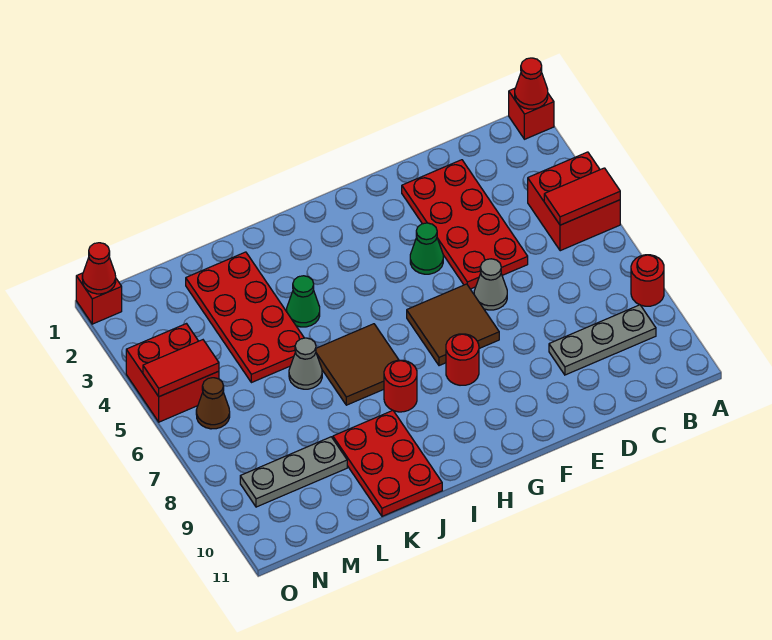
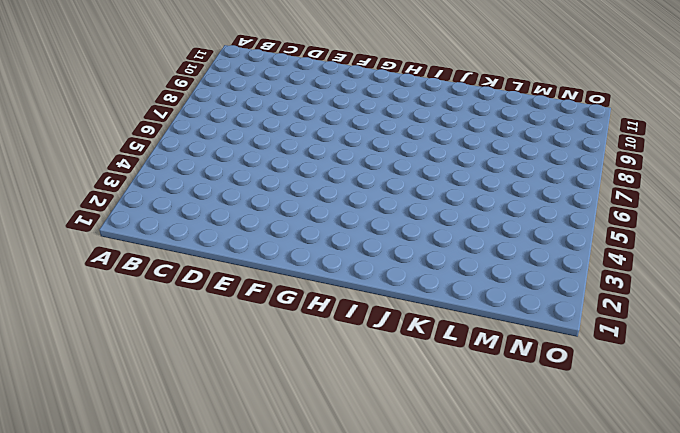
none -> red brick A1 level 1
none -> red brick A4:B5 level 1
none -> red round brick A8 level 1

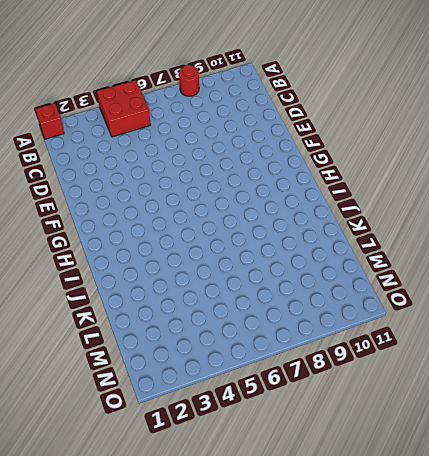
none -> grey plate B9:D9 level 1
none -> red plate D2:E5 level 1
none -> grey cone E6 level 1

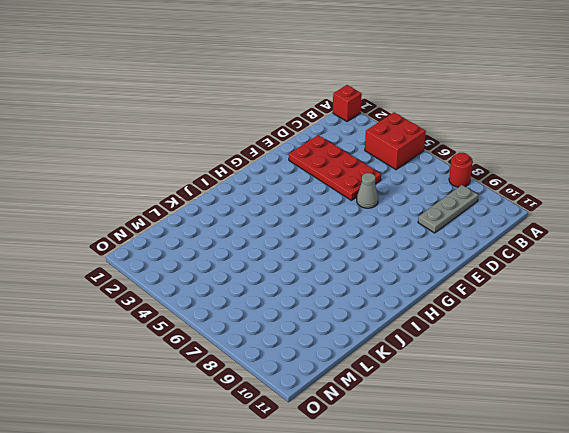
none -> green cone F4 level 1
none -> brown tile F6:G7 level 1
none -> red round brick G8 level 1

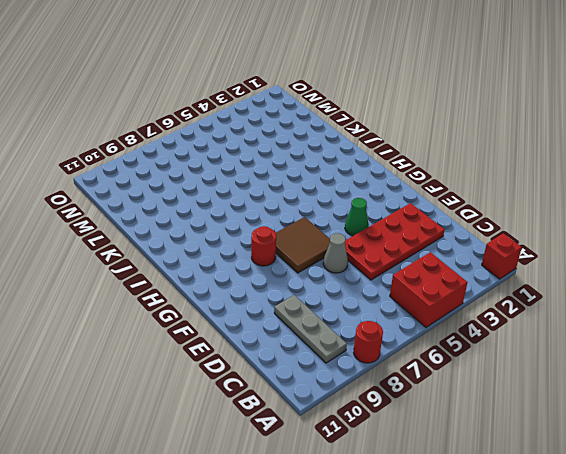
none -> brown tile I6:J7 level 1
none -> red round brick I8 level 1
none -> green cone J4 level 1

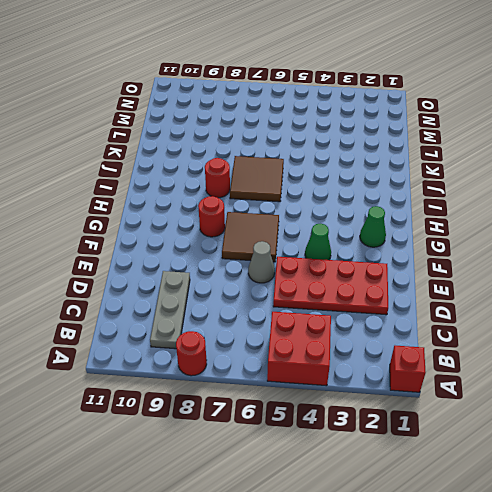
green cone G2 level 1 -> green cone J4 level 1
none -> red plate J9:K11 level 1
none -> red plate K2:L5 level 1
none -> grey cone K6 level 1

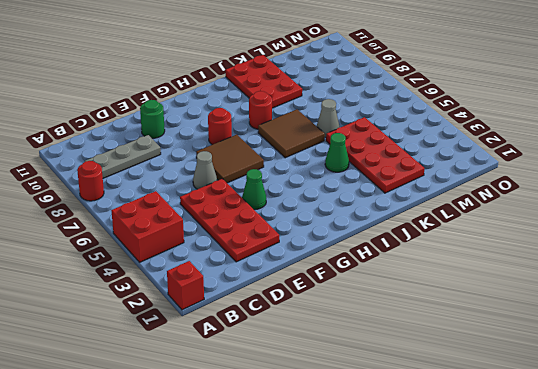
green round brick E10 level 1 -> none
none -> grey plate L9:N9 level 1
none -> red brick N4:O5 level 1
none -> brown cone N6 level 1

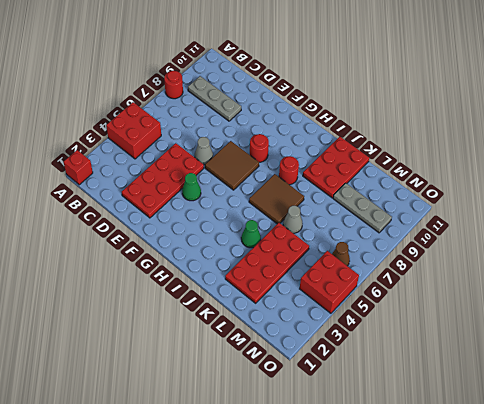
none -> red brick O1 level 1
none -> red cone A1 level 2
none -> red tile A5:B5 level 2

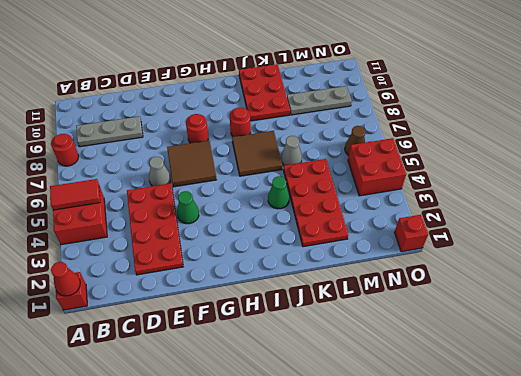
none -> red tile N5:O5 level 2
none -> red cone O1 level 2

